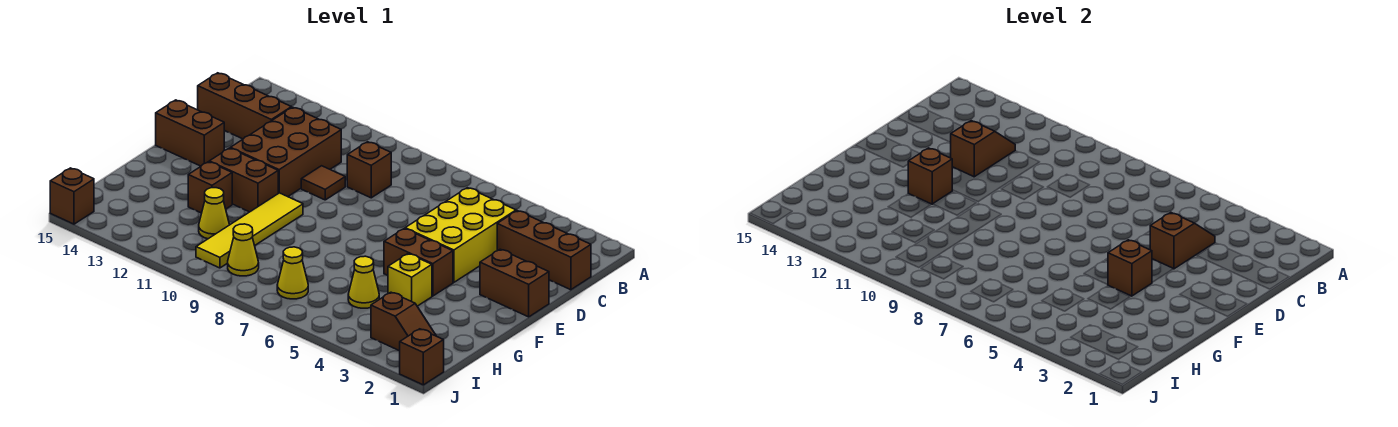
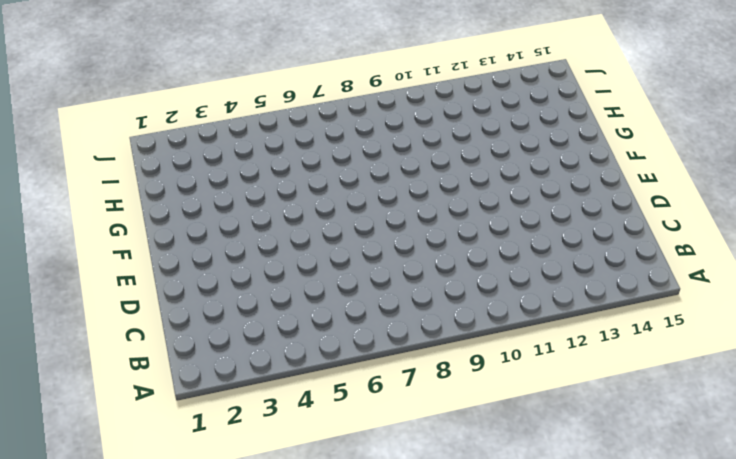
none -> brown brick C1:C3 level 1
none -> yellow brick C4:E5 level 1
none -> brown brick C9 level 1

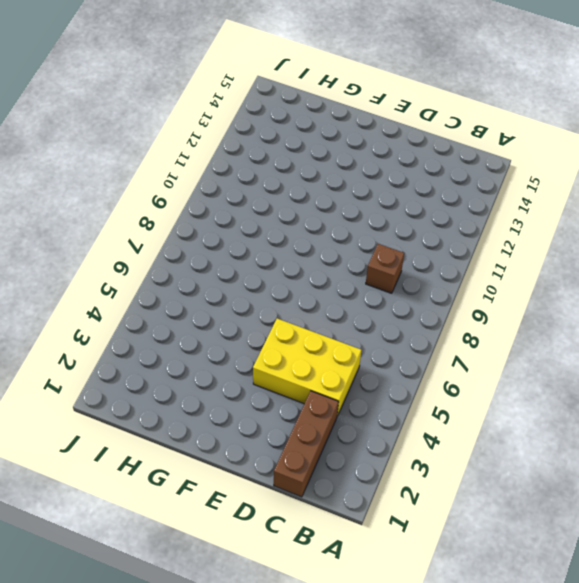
none -> brown brick C11:E12 level 1
none -> brown brick C13:C15 level 1
none -> brown tile D10 level 1

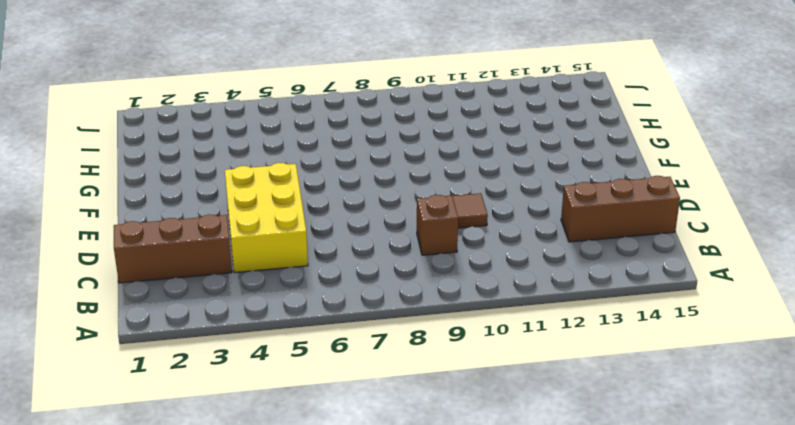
none -> brown brick C11:E12 level 1
none -> brown brick E1:E2 level 1
none -> brown brick E14:E15 level 1

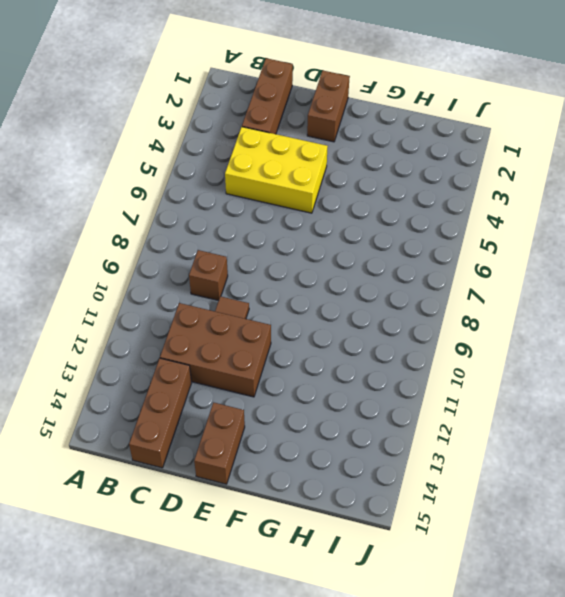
none -> brown brick F4:F5 level 1
none -> yellow tile F10:I10 level 1
none -> brown brick F11:F12 level 1

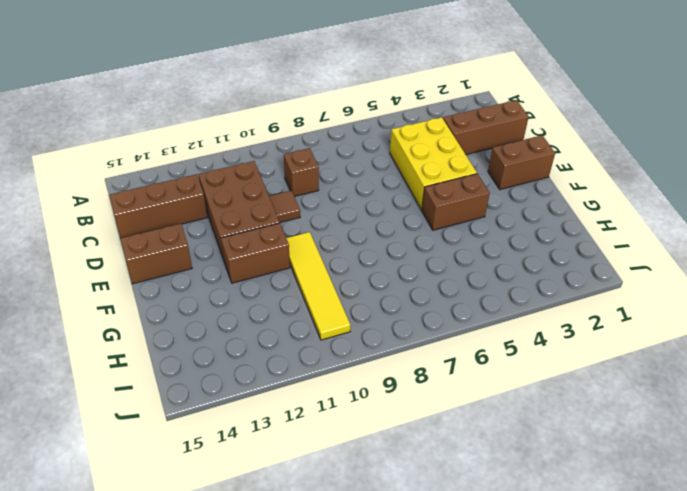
none -> yellow brick G4 level 1
none -> brown brick G12 level 1
none -> yellow cone H5 level 1

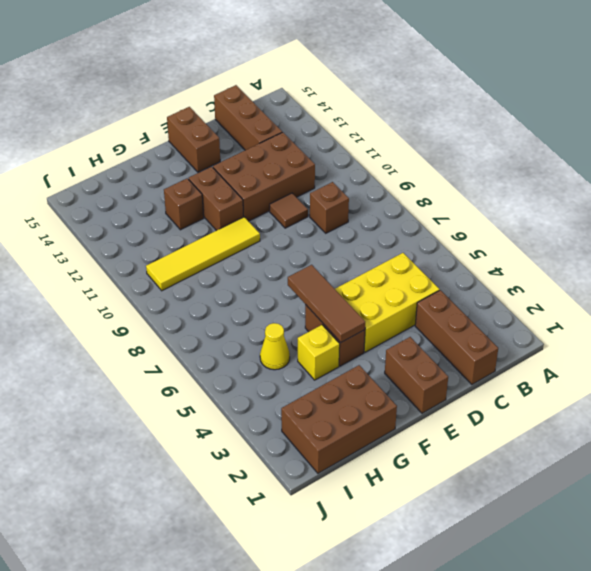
brown tile F4:F6 level 2 -> brown brick F4 level 2
brown brick G1:I2 level 1 -> brown slope I2:I3 level 1 top 3
none -> yellow cone H11 level 1
none -> yellow cone I7 level 1
none -> yellow cone I9 level 1

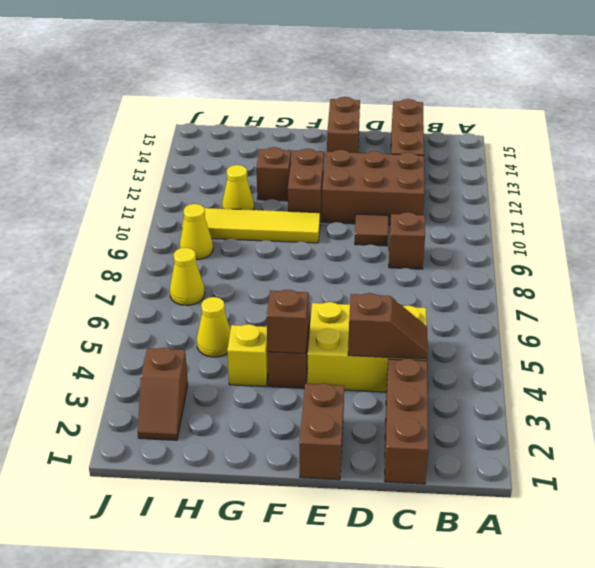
none -> brown brick J1 level 1
none -> brown brick J15 level 1
none -> brown slope C12:D12 level 2 top D

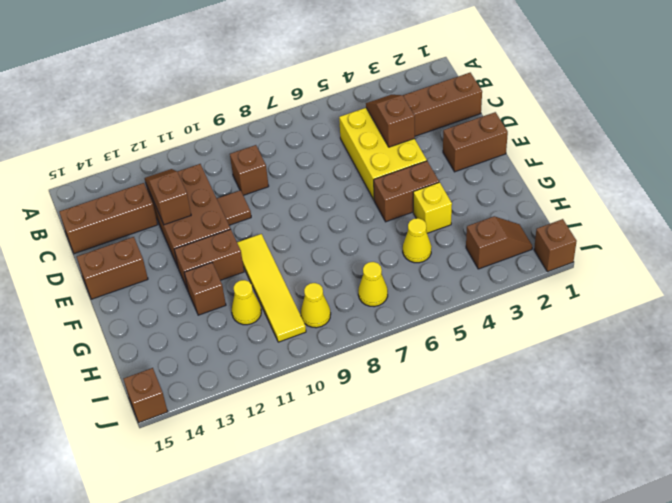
none -> brown brick F4 level 2
none -> brown brick F12 level 2

